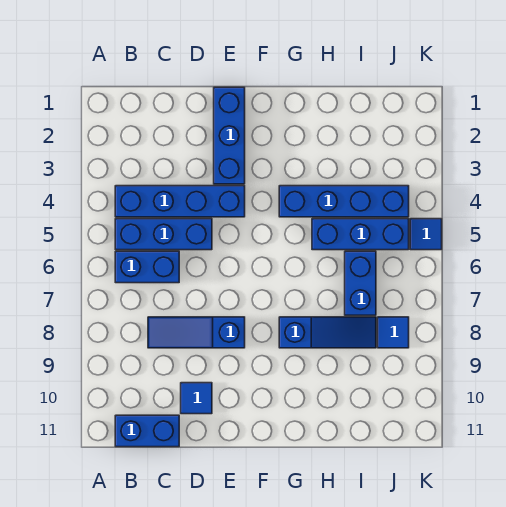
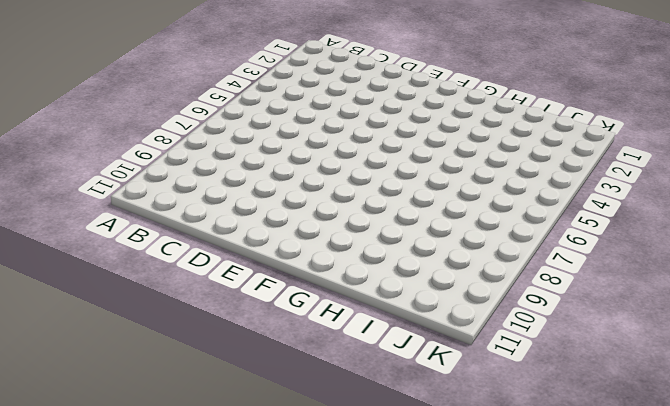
none -> blue brick B4:E4 level 1
none -> blue brick B5:D5 level 1
none -> blue brick B6:C6 level 1

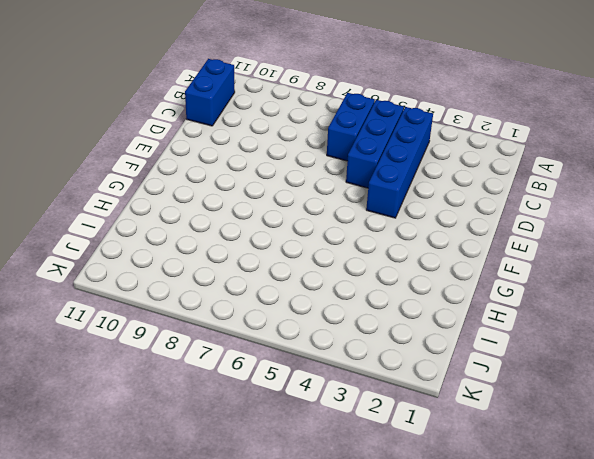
none -> blue slope C8:E8 level 1 top E
none -> blue tile D10 level 1
none -> blue brick E1:E3 level 1

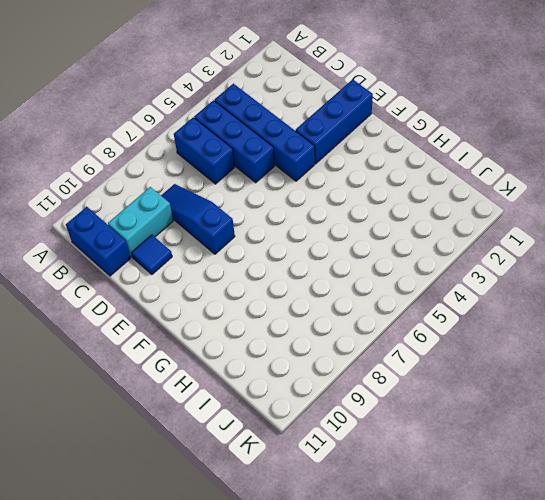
cyan brick C9:C10 level 1 -> none
none -> blue brick G4:J4 level 1
none -> blue slope G8:I8 level 1 top G
none -> blue brick H5:J5 level 1

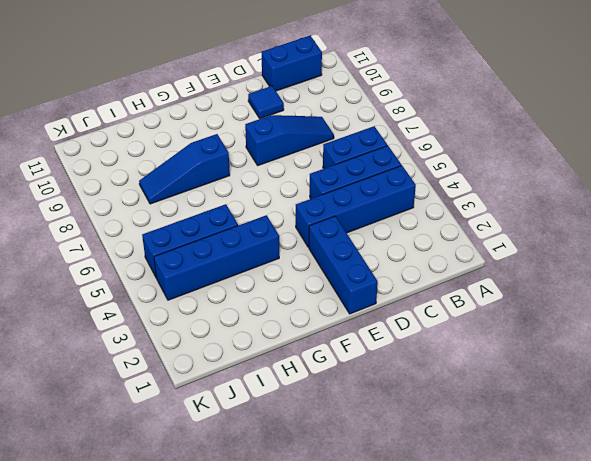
none -> blue brick I6:I7 level 1
none -> blue tile J8 level 1
none -> blue tile K5 level 1

